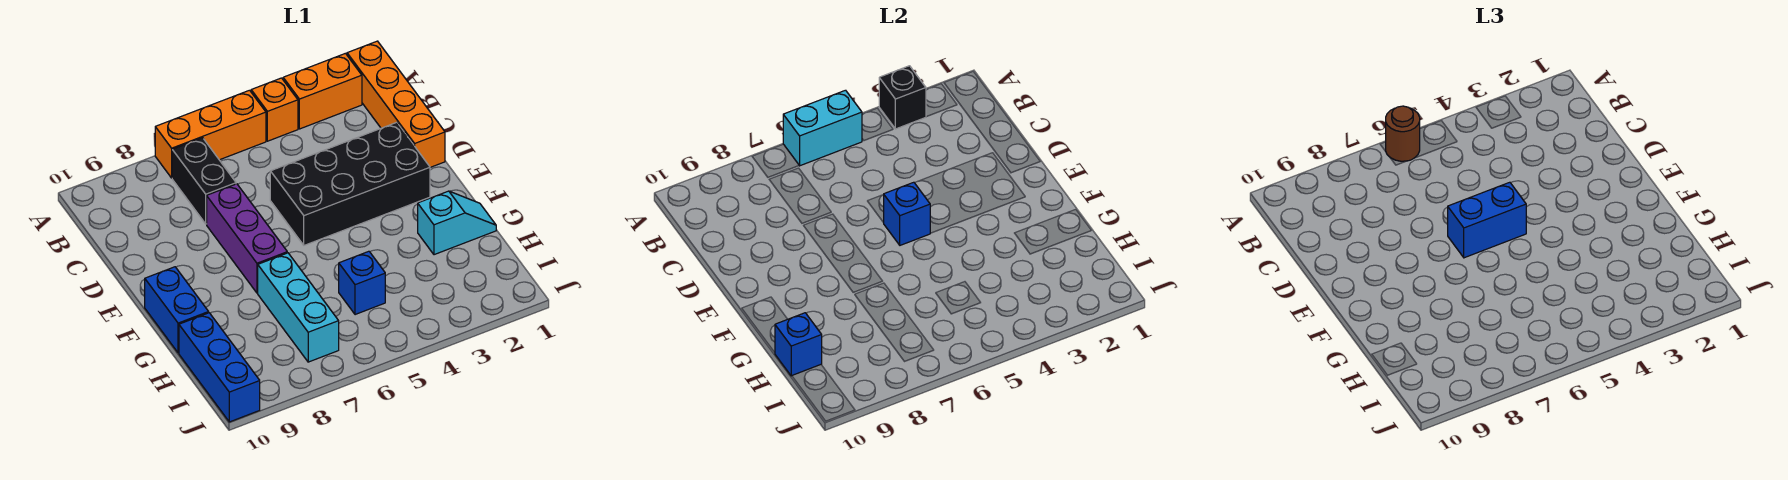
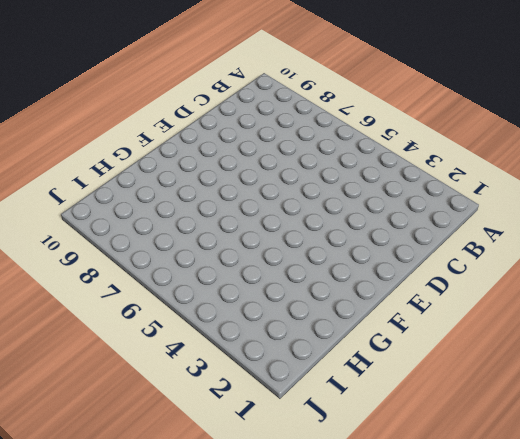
none -> orange brick A1:D1 level 1
none -> orange brick A2:A3 level 1
none -> orange brick A4 level 1

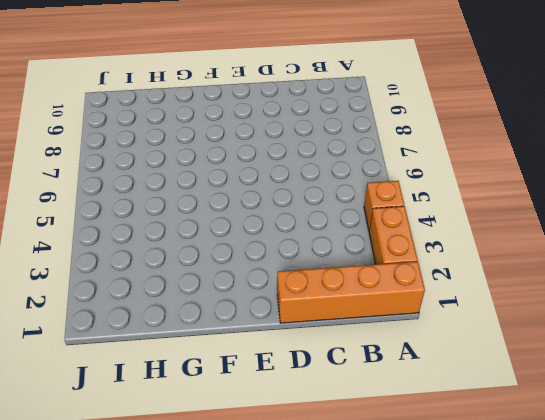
none -> orange brick A5:A7 level 1
none -> black brick B7:C7 level 1
none -> black brick D2:E5 level 1

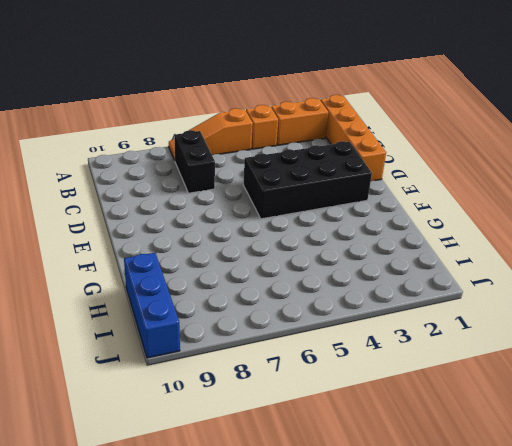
orange slope A5:A7 level 1 top 5 -> orange brick A5:A7 level 1
none -> purple brick D7:F7 level 1
none -> blue brick F10:G10 level 1
none -> cyan slope G1:G2 level 1 top 2

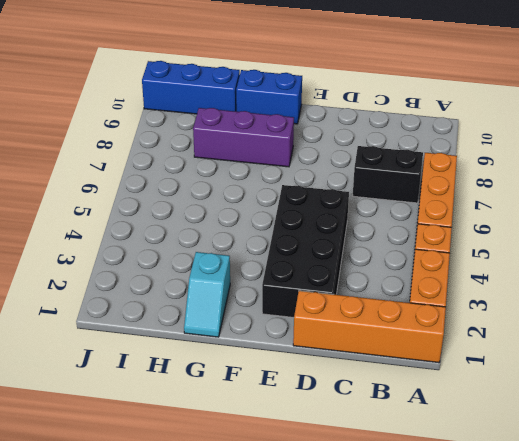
purple brick F8:H8 level 1 -> purple brick D7:F7 level 1
none -> cyan brick G7:I7 level 1
none -> blue brick H5 level 1
none -> black brick A3 level 2

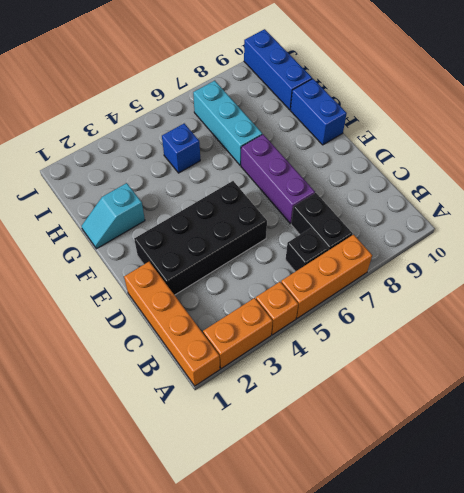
black brick B6 level 1 -> black brick A3 level 2
none -> cyan brick A5:A6 level 2
none -> blue brick E5 level 2
none -> blue brick H10 level 2

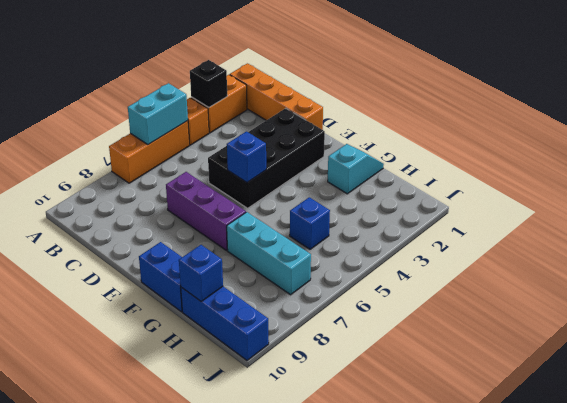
none -> black brick B7:C7 level 1
none -> brown round brick A6 level 3
none -> blue brick E5:E6 level 3

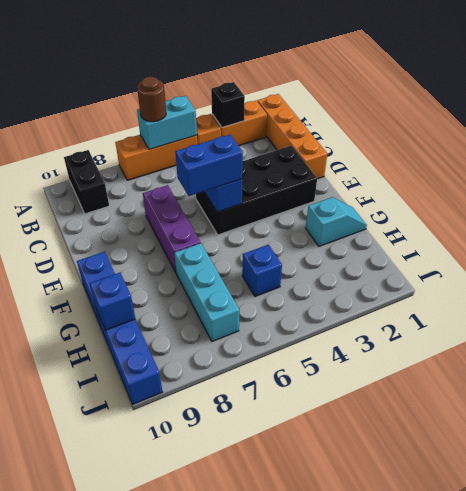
black brick A9:B9 level 1 -> black brick B7:C7 level 1

